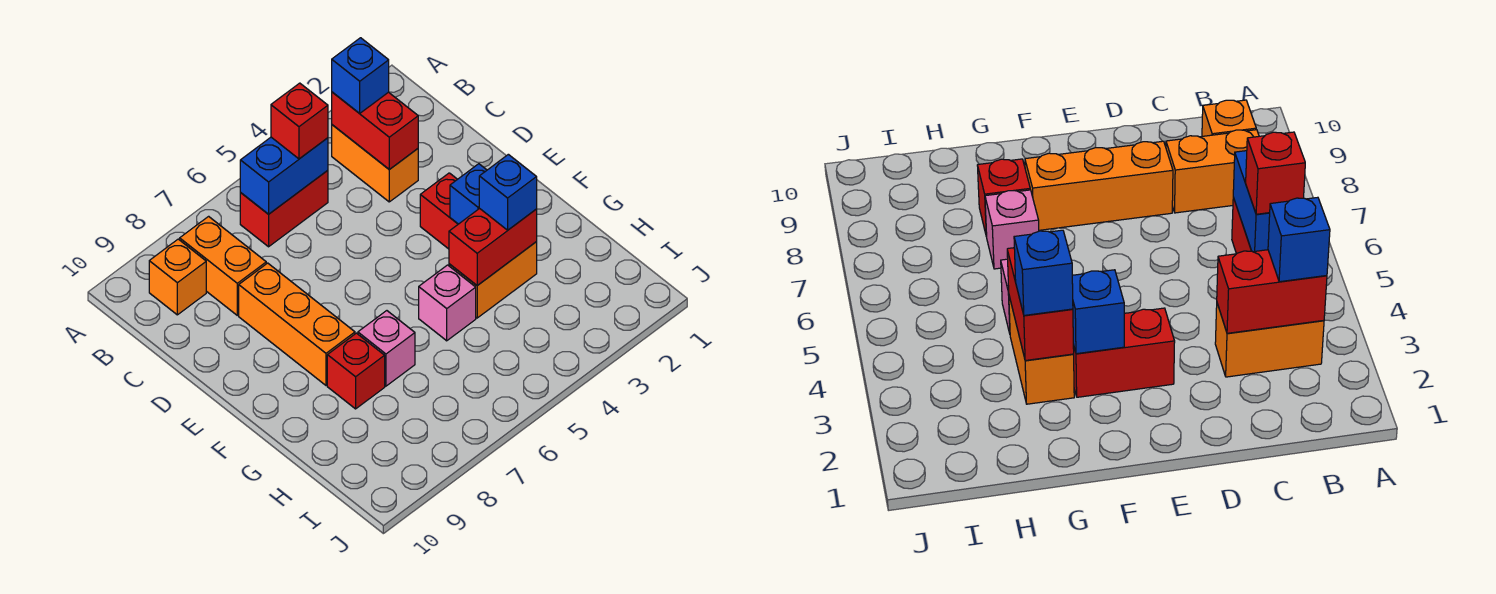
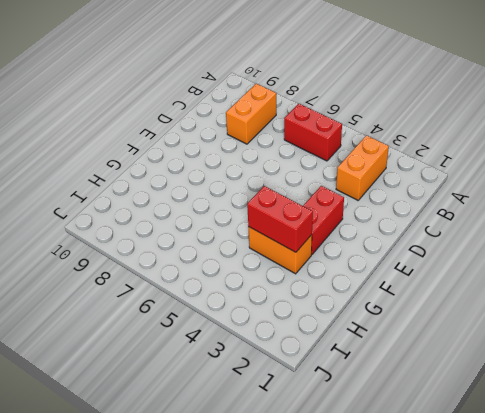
none -> orange brick B9 level 1
none -> orange brick D8:F8 level 1
none -> pink brick G5 level 1

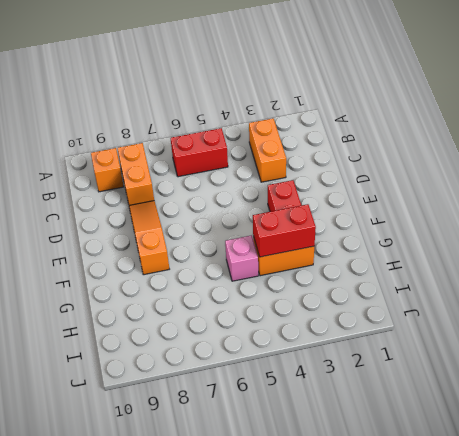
orange slope D8:F8 level 1 top F -> orange brick D8:F8 level 1
none -> pink brick G7 level 1
none -> red brick G8 level 1
none -> red brick B3:C3 level 2

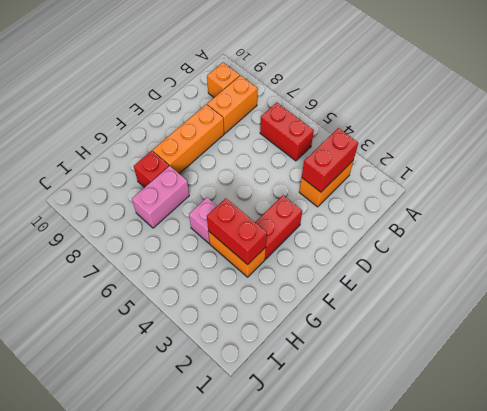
pink brick G7:H7 level 1 -> pink brick G7 level 1
none -> blue brick B5:B6 level 2
none -> blue brick F3 level 2
none -> blue brick B3 level 3

